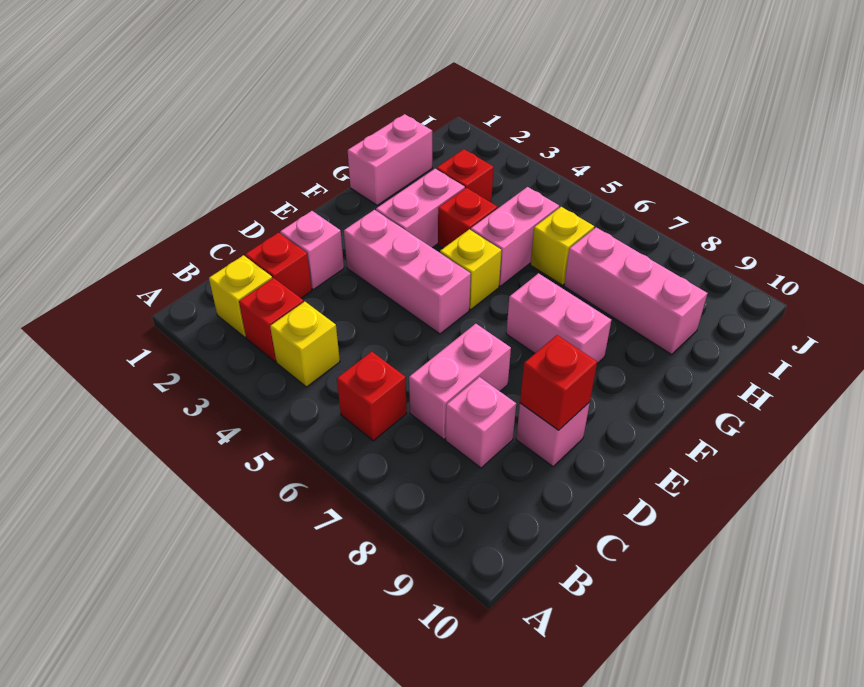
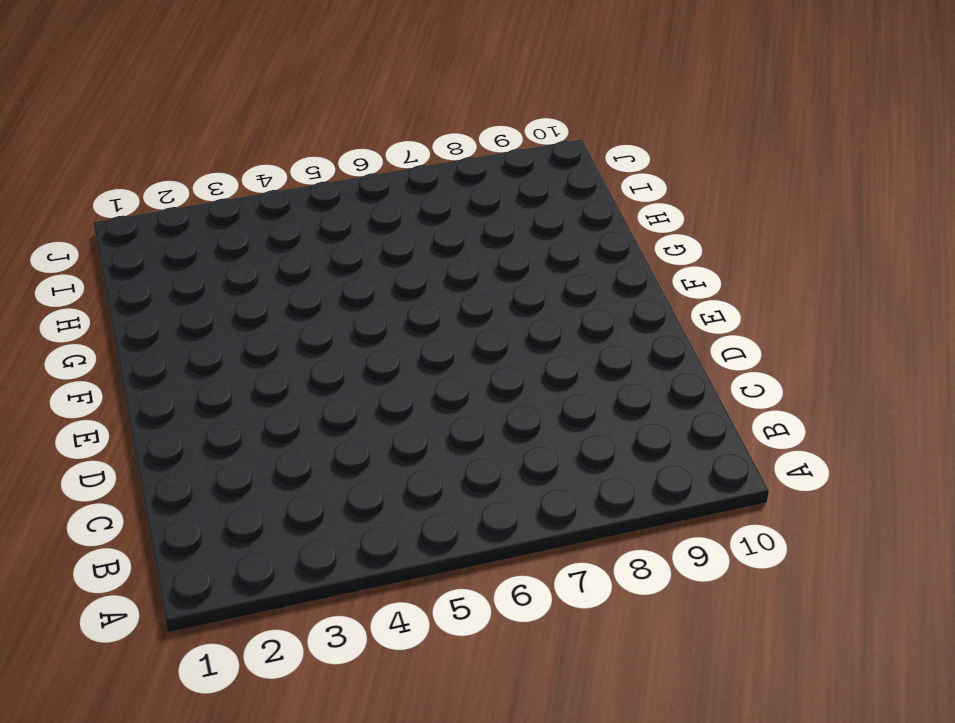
none -> yellow brick B2 level 1
none -> red brick B3 level 1
none -> yellow brick B4 level 1

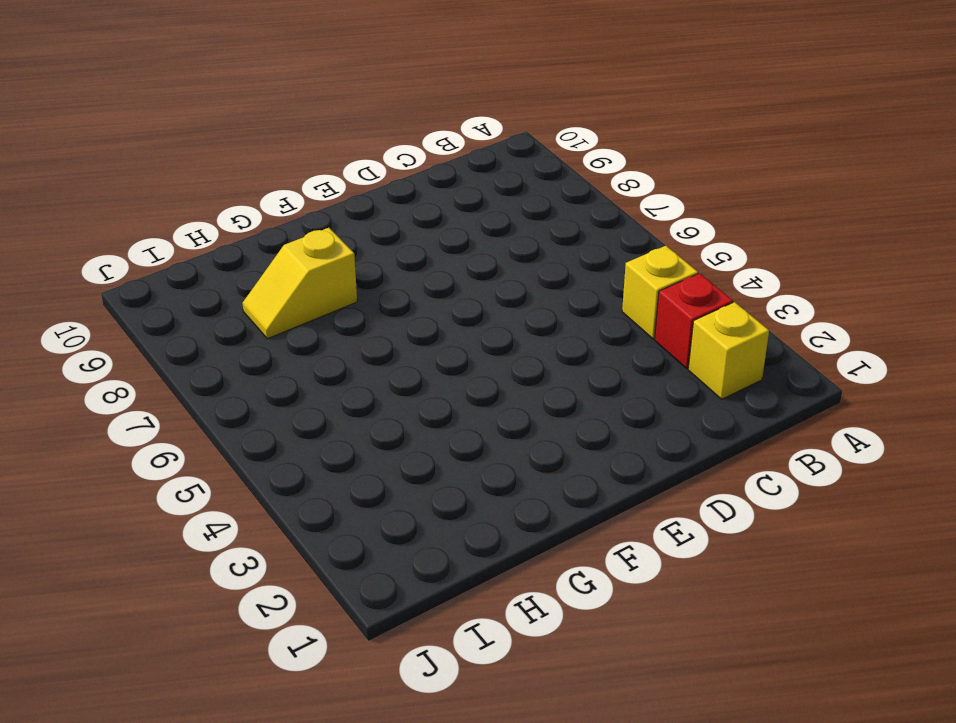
yellow slope G8:H8 level 1 top G -> pink brick H7:H9 level 1
none -> red brick B6 level 1
none -> red brick C2 level 1
none -> pink brick C7:D7 level 1

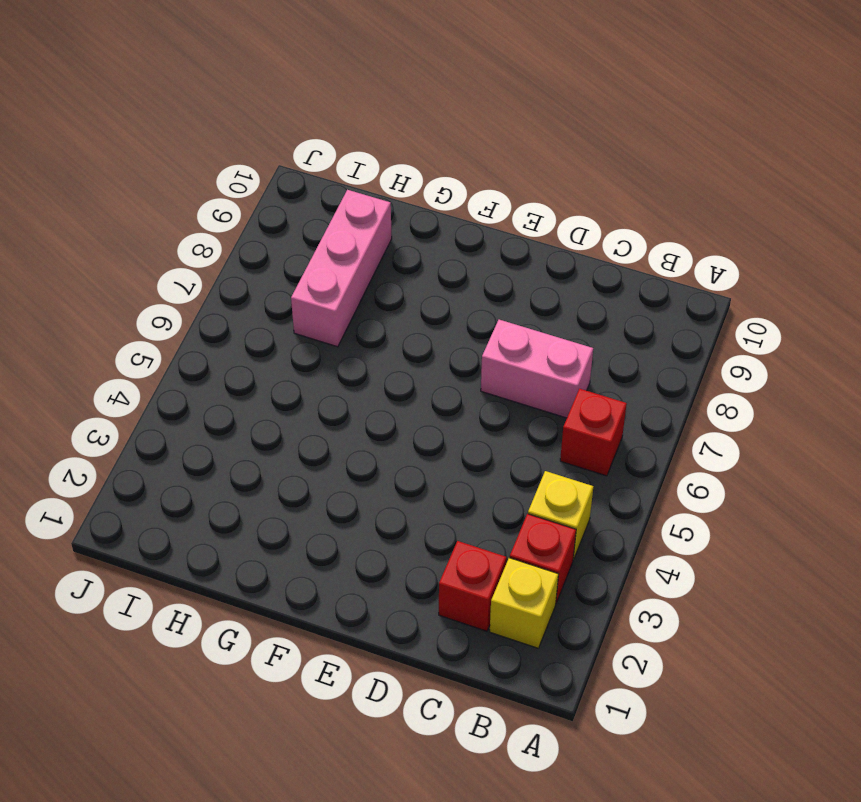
none -> pink brick C8 level 1
none -> pink brick D2 level 1
none -> pink brick D9 level 1

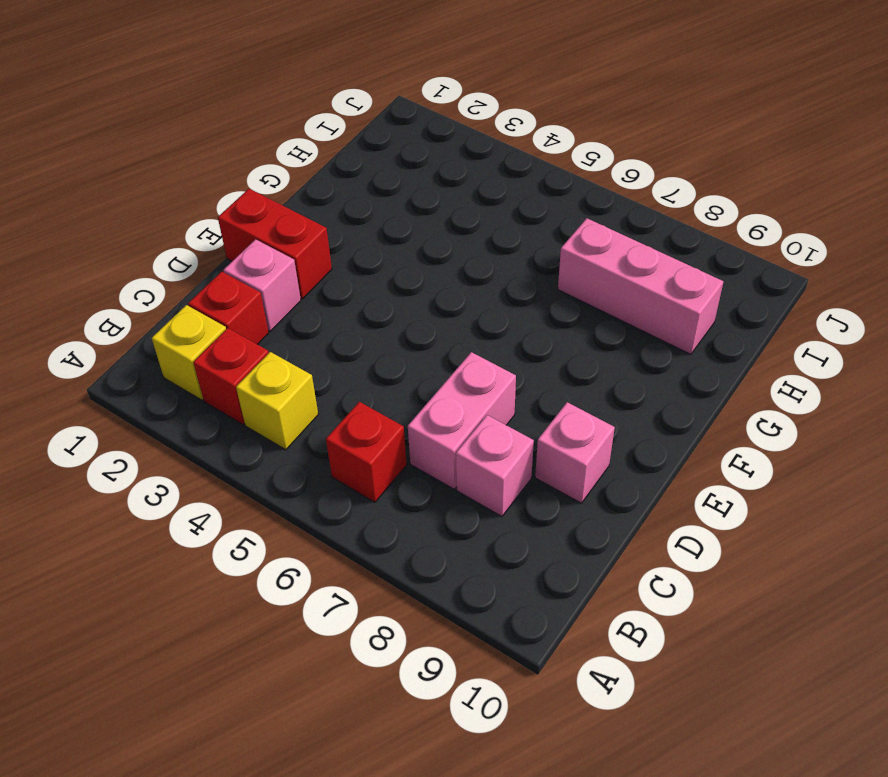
red brick E1:E2 level 1 -> none
none -> pink brick E3:E5 level 1
none -> pink brick F3:G3 level 1
none -> yellow brick F5 level 1

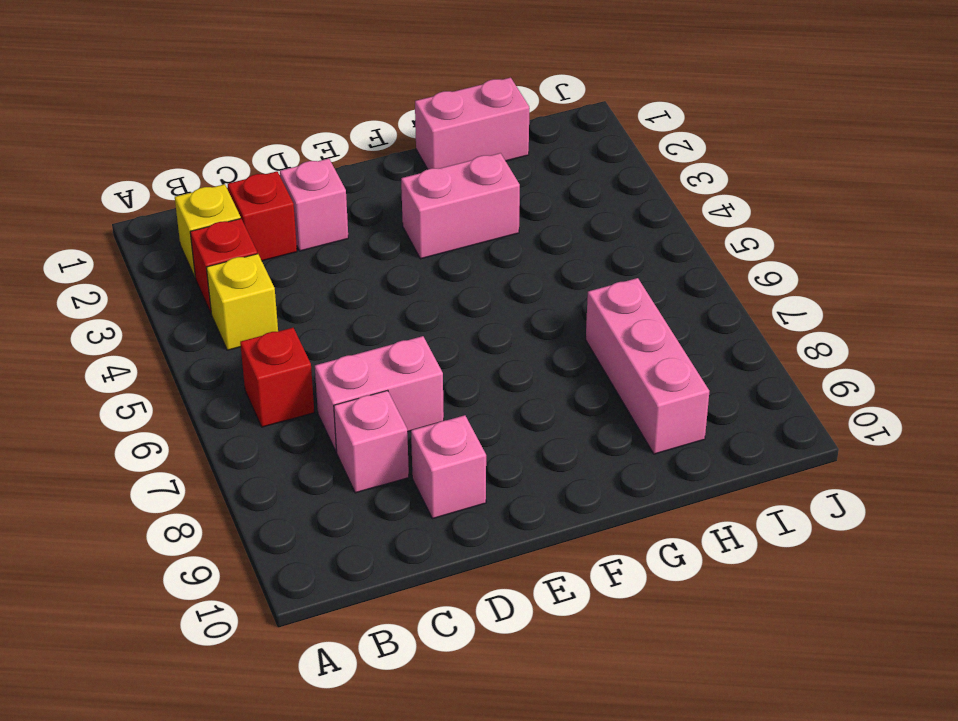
none -> pink brick E3:E5 level 1
none -> yellow brick F5 level 1
none -> pink brick F7:F8 level 1

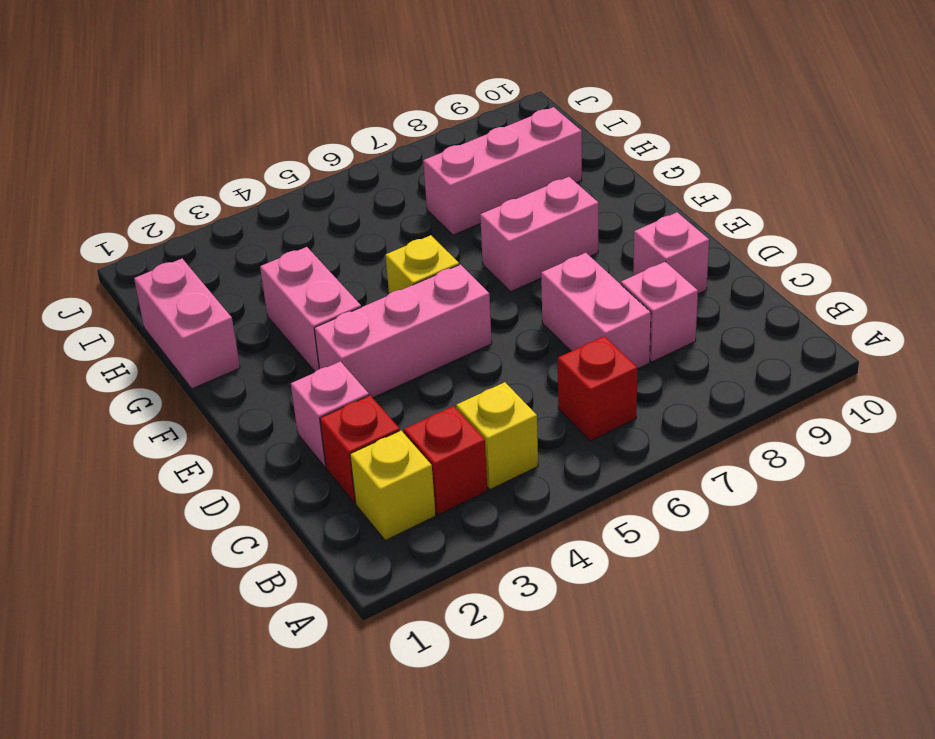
none -> red brick G4 level 1
none -> pink brick G5:H5 level 1
none -> red brick H3 level 1

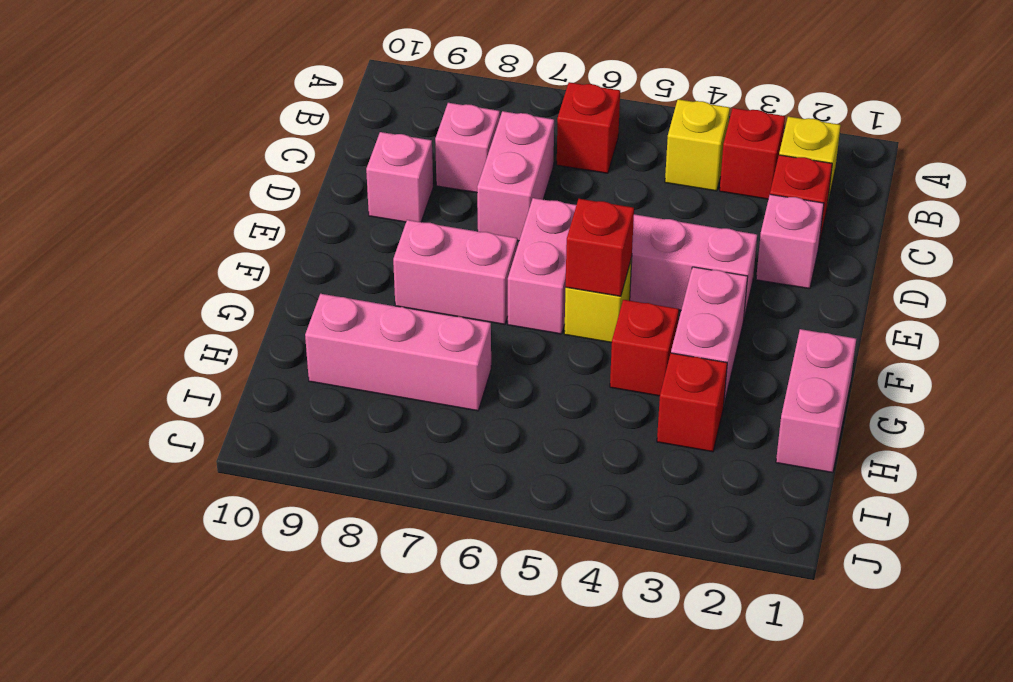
pink brick E6:F6 level 1 -> pink brick G5:H5 level 1
red brick F5 level 2 -> red brick D9 level 2
none -> yellow brick H6 level 1

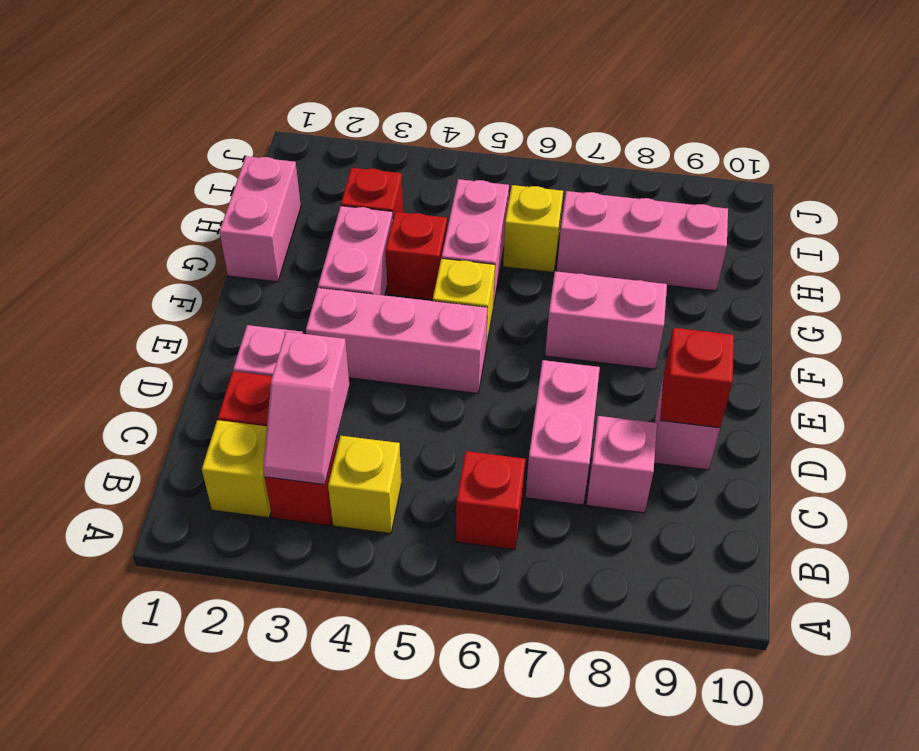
pink slope B3:C3 level 2 top C -> none

